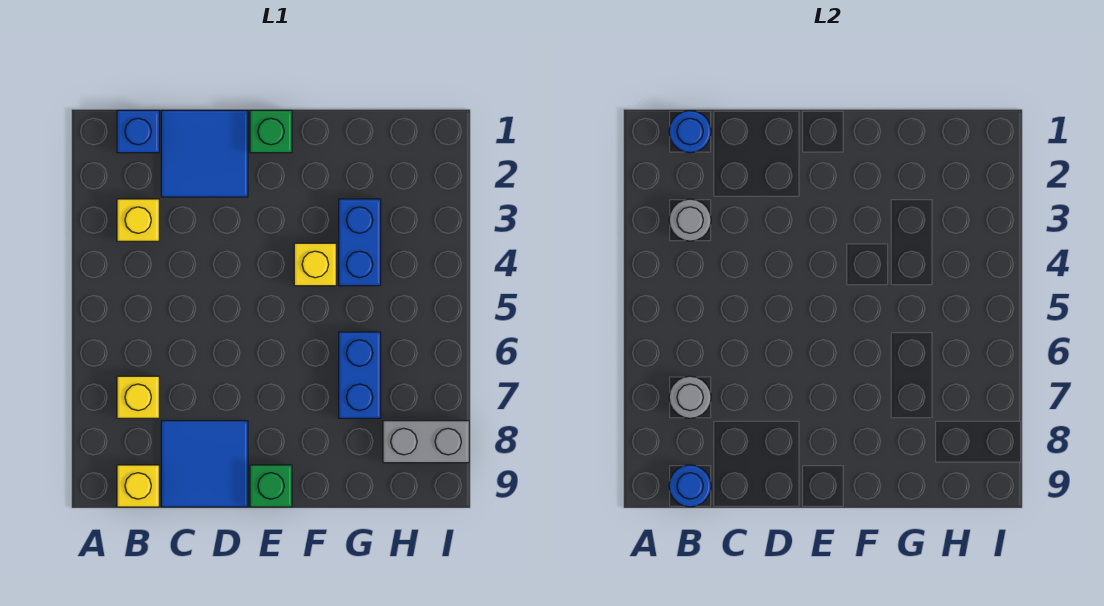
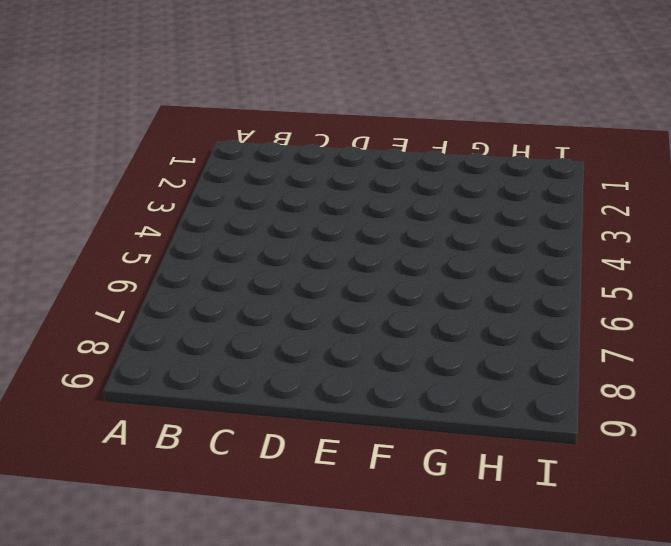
none -> blue brick B1 level 1
none -> yellow brick B3 level 1
none -> yellow brick B7 level 1

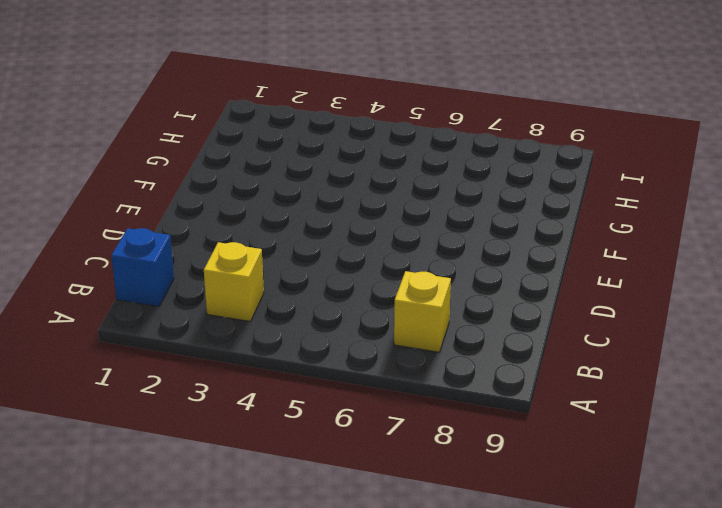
none -> yellow brick B9 level 1
none -> blue tile C1:D2 level 1
none -> blue tile C8:D9 level 1

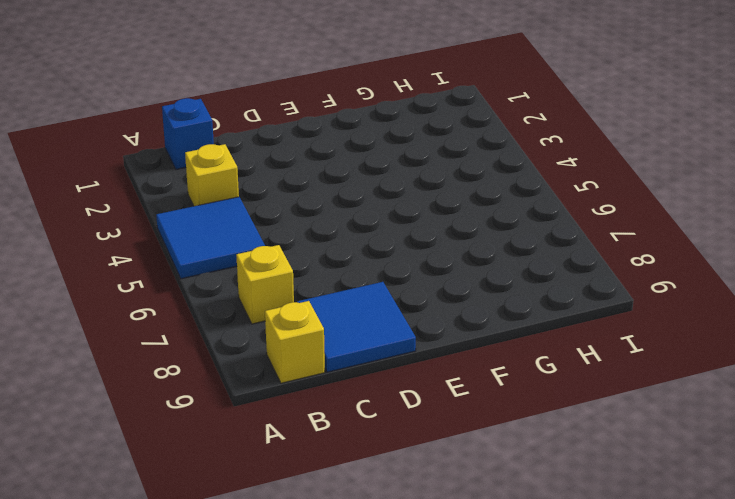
blue tile A4:B5 level 1 -> blue tile C1:D2 level 1
none -> green brick E1 level 1
none -> green brick E9 level 1
none -> yellow brick F4 level 1

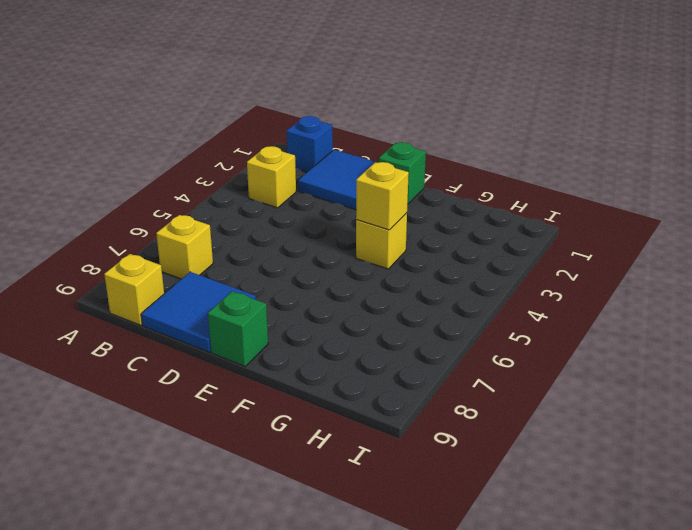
yellow brick F4 level 2 -> none
none -> blue brick G3:G4 level 1
none -> blue brick G6:G7 level 1
none -> grey brick H8:I8 level 1

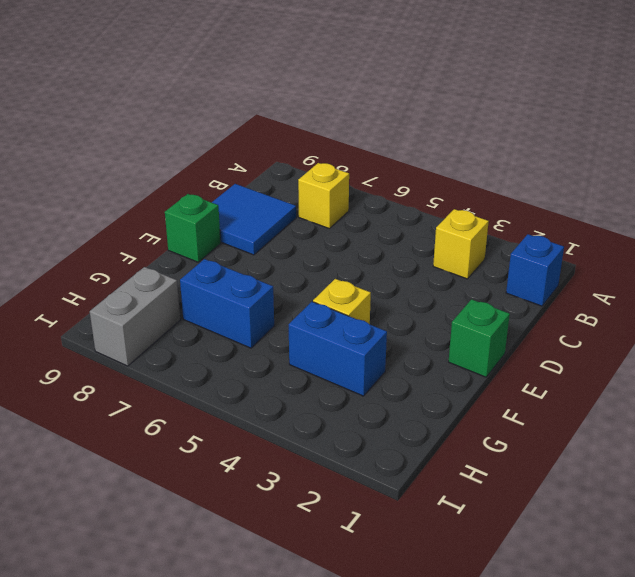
none -> yellow brick B9 level 1
none -> blue tile C1:D2 level 1
none -> blue round brick B1 level 2

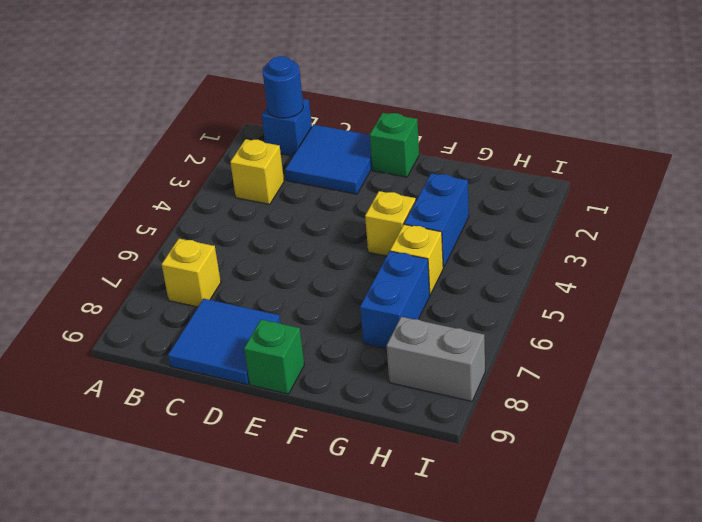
yellow brick G5 level 1 -> yellow brick B9 level 1
none -> grey round brick B3 level 2
none -> grey round brick B7 level 2
none -> blue round brick B9 level 2

